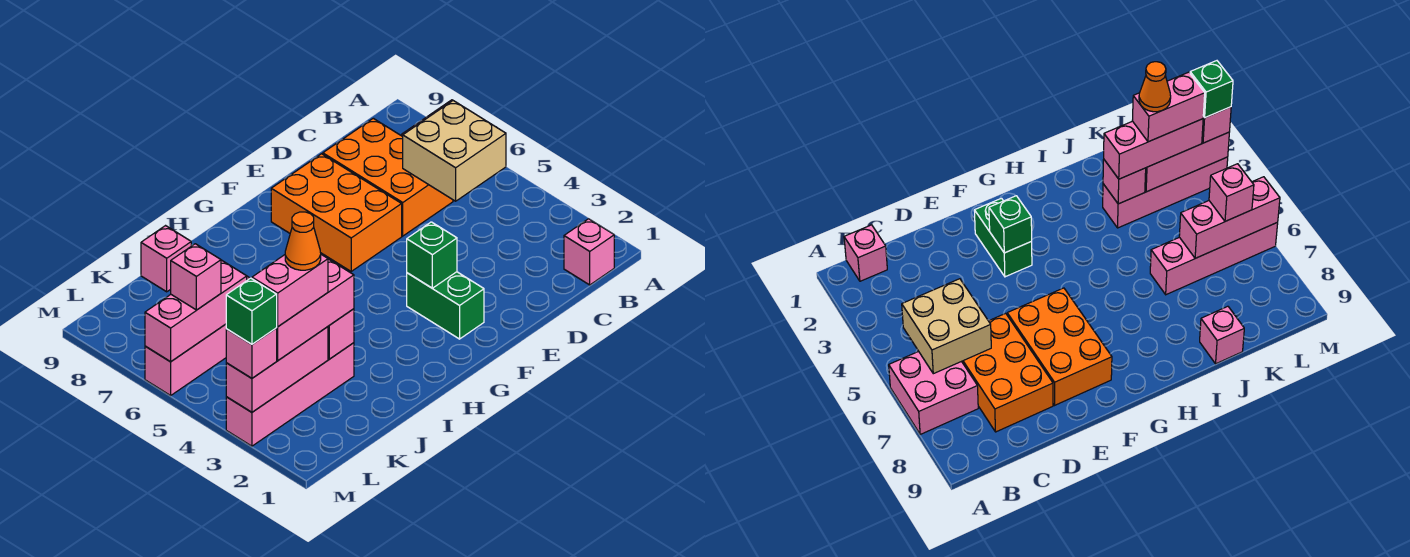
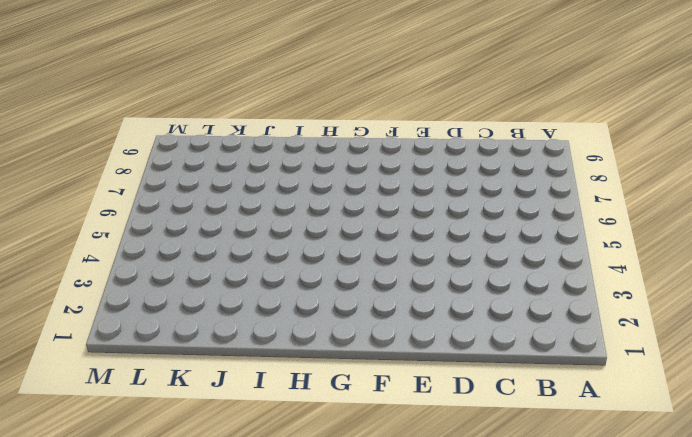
none -> pink brick A6:B7 level 1
none -> pink brick B1 level 1
none -> orange brick C6:D8 level 1

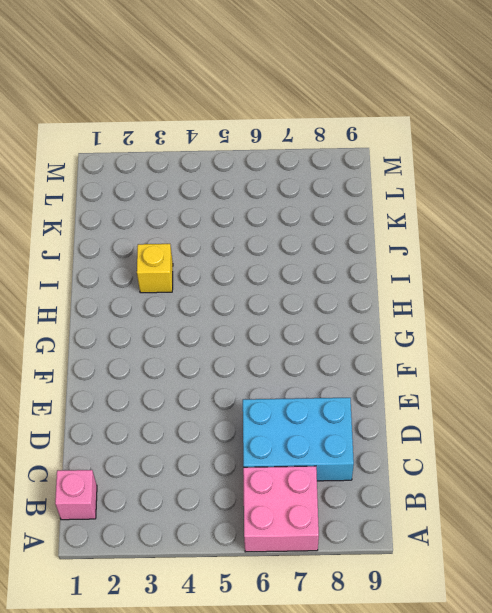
cyan brick C6:D8 level 1 -> orange brick C6:D8 level 1
yellow brick I3 level 1 -> none
none -> orange brick E6:F8 level 1
none -> green brick F2:F3 level 1
none -> pink brick J3:M3 level 1

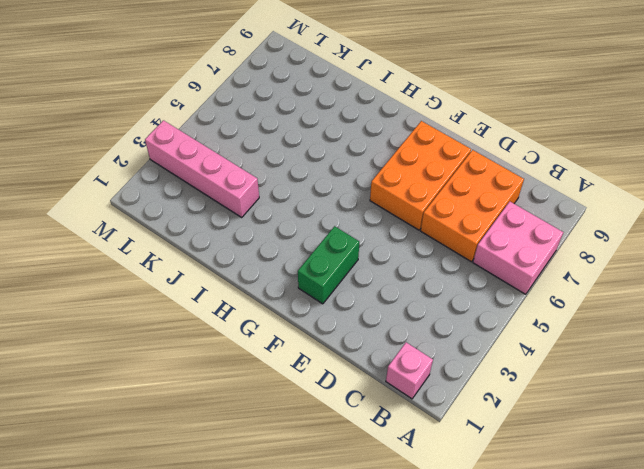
none -> pink brick J6:M6 level 1
none -> pink brick J9 level 1
none -> tan brick B5:C6 level 2

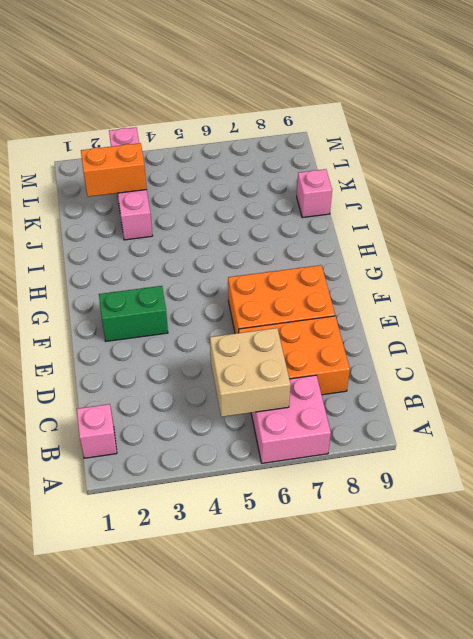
orange brick K2:K3 level 2 -> pink brick K3:M3 level 2
none -> pink brick J6:M6 level 1
none -> green brick F3 level 2
none -> pink brick J3 level 2

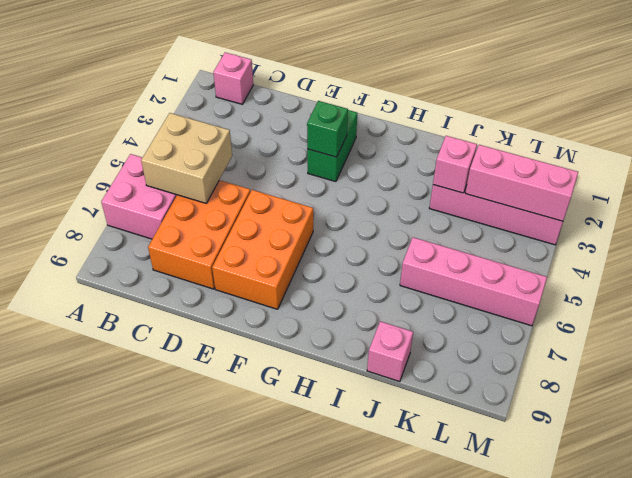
none -> pink brick K6:M6 level 2
none -> pink brick J3:L3 level 3
none -> pink brick L6 level 3

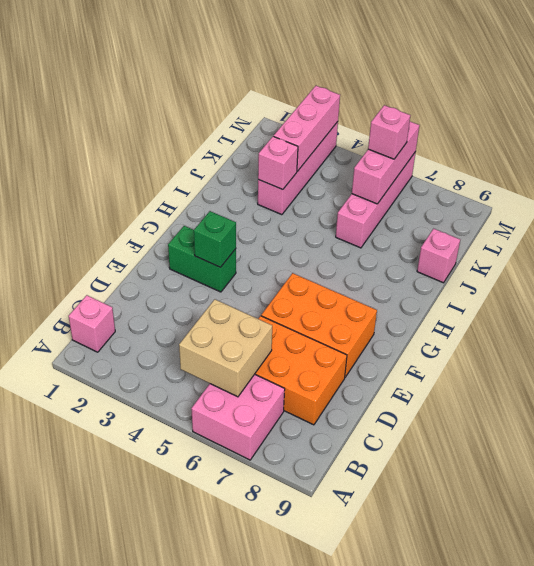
none -> pink brick J3:L3 level 3
none -> pink brick M3 level 3
none -> pink brick K3:L3 level 4

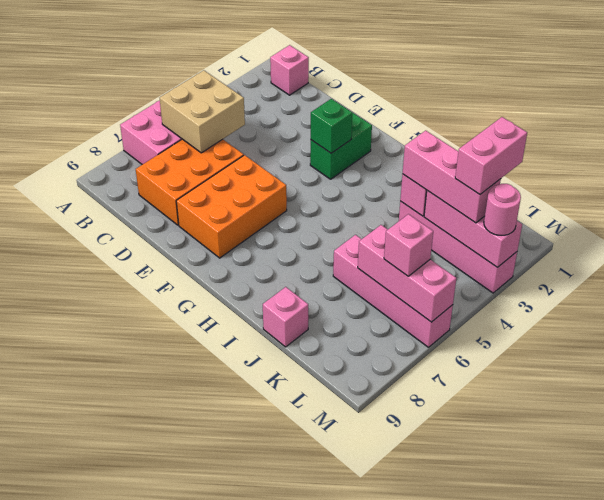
pink brick L2:L3 level 4 -> pink brick K3:L3 level 4
pink round brick M3 level 3 -> pink brick M3 level 3
none -> green brick M3 level 4
none -> orange cone K3 level 5

